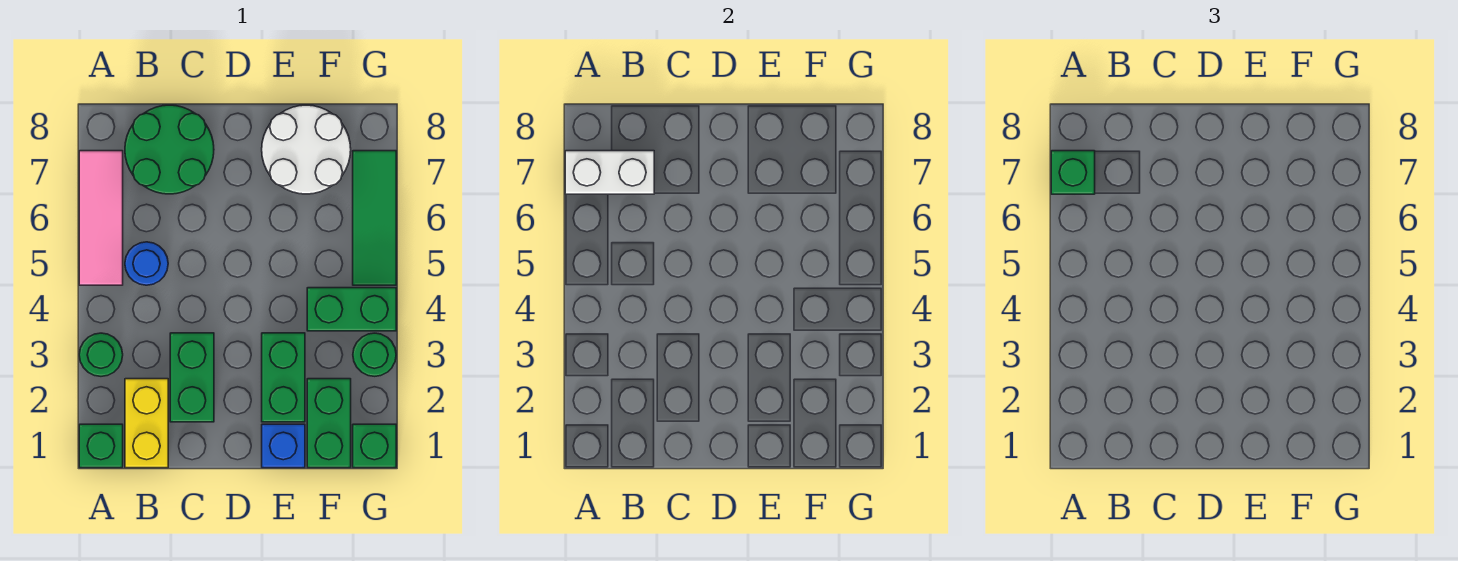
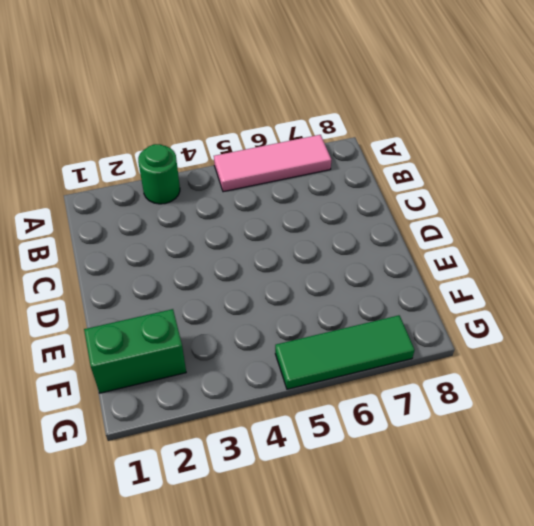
none -> green brick A1 level 1
none -> yellow brick B1:B2 level 1
none -> blue round brick B5 level 1

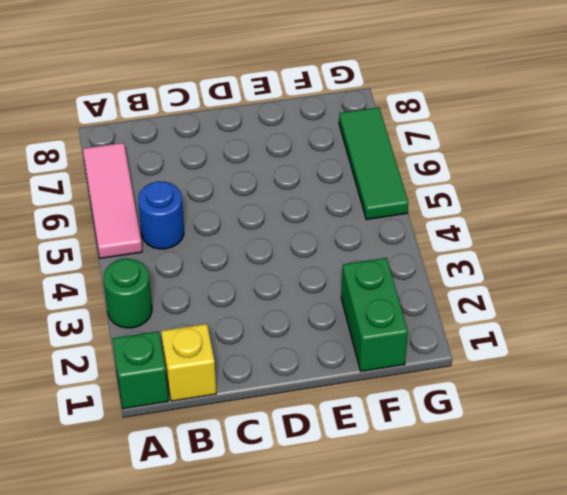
yellow brick B1 level 1 -> yellow brick B1:B2 level 1
none -> green round brick B7:C8 level 1
none -> green brick C2:C3 level 1
none -> blue brick E1 level 1

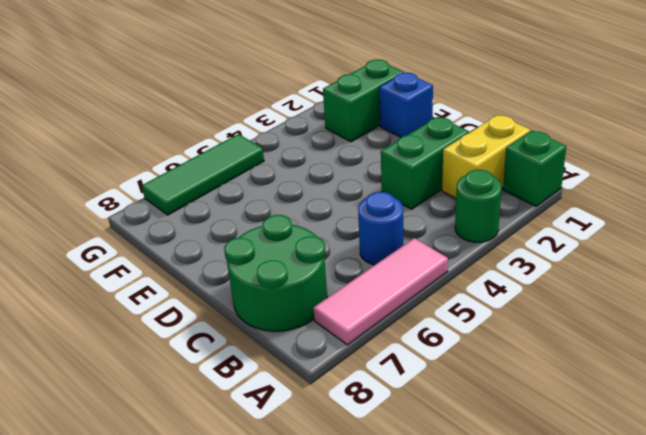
none -> green brick E2:E3 level 1
none -> white round brick E7:F8 level 1
none -> green brick F4:G4 level 1

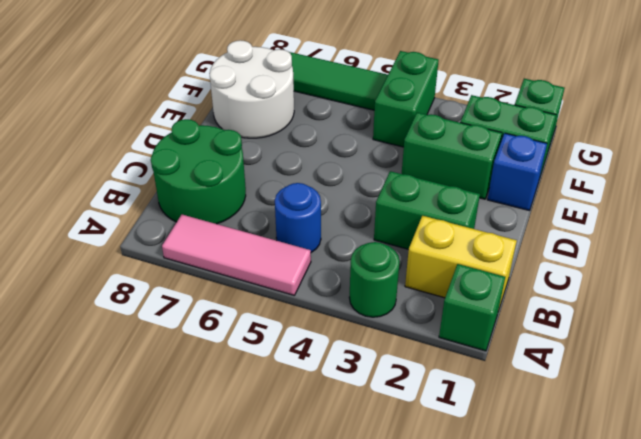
none -> green round brick G3 level 1
none -> white brick A7:B7 level 2
none -> green brick A7 level 3

